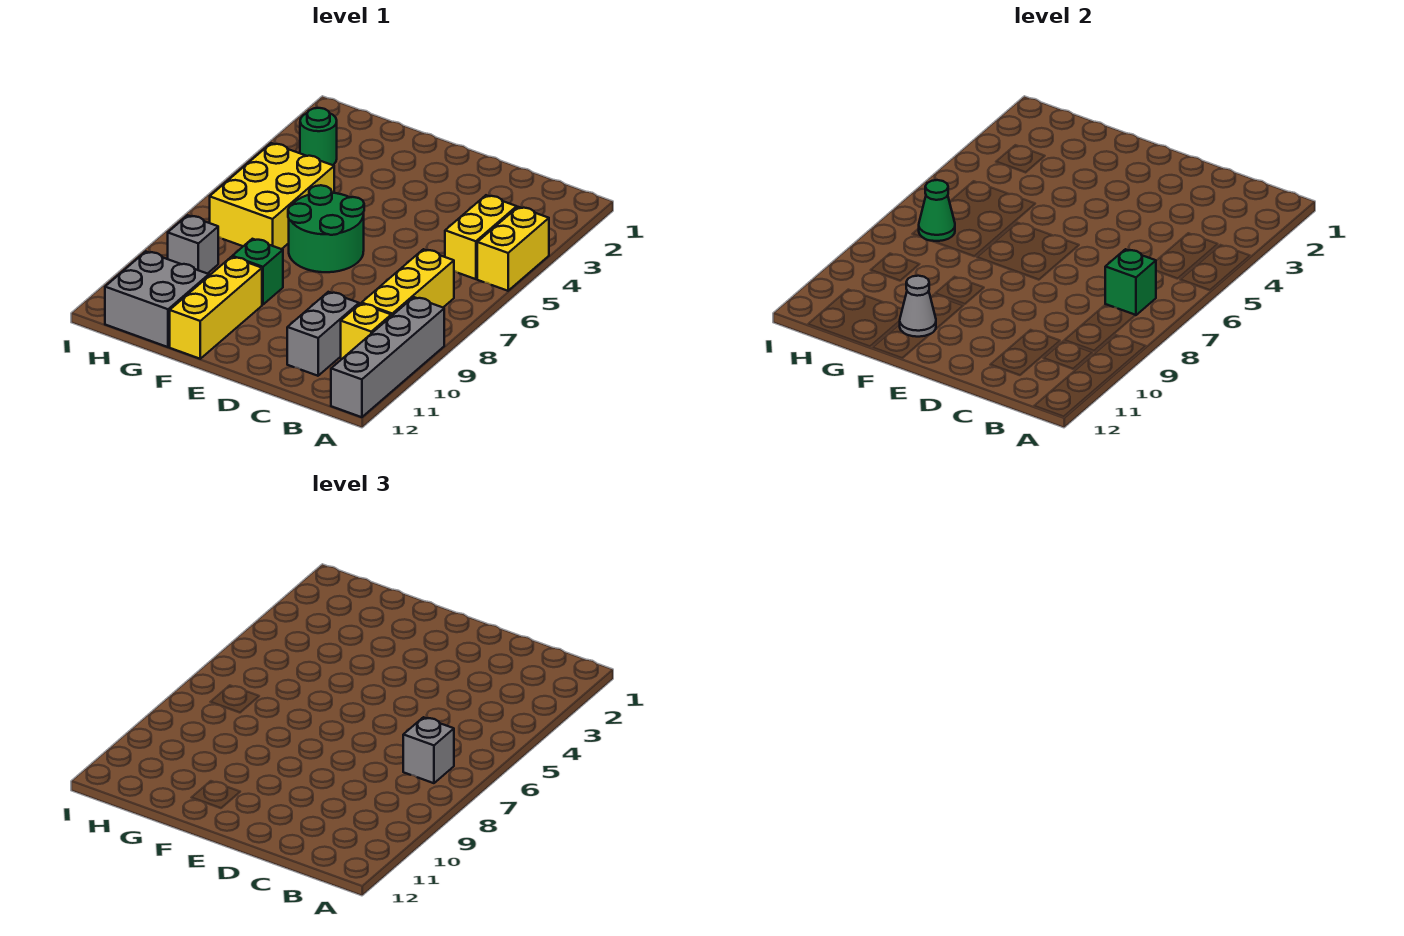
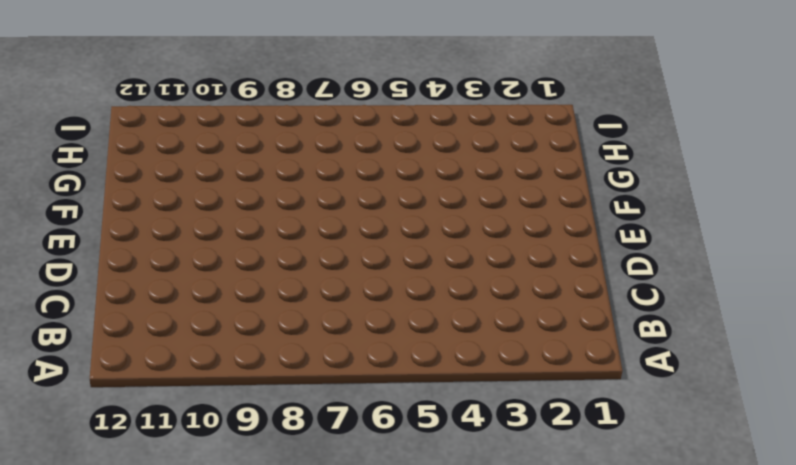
none -> yellow brick A4:A5 level 1
none -> grey brick A9:A12 level 1
none -> yellow brick B4:B5 level 1

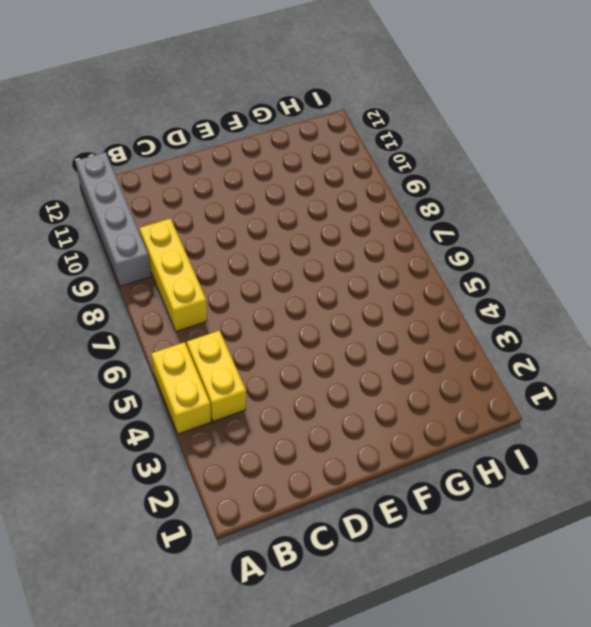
none -> yellow brick B10 level 1
none -> grey brick C10:C11 level 1
none -> green round brick E6:F7 level 1

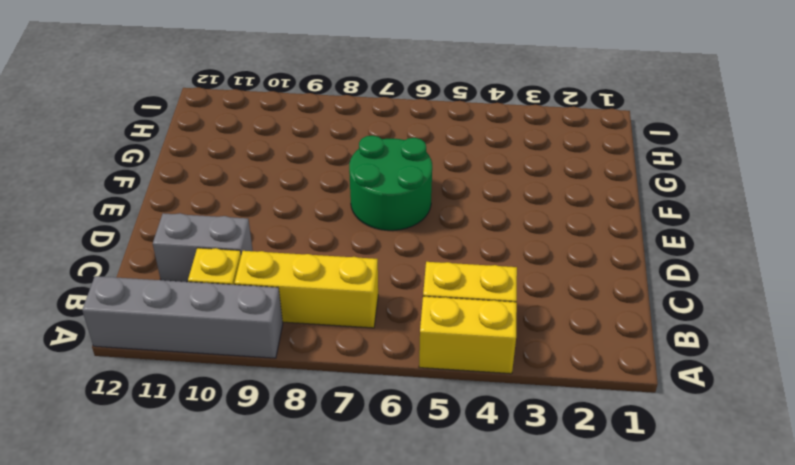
none -> green brick F9 level 1
none -> yellow brick F10:F12 level 1
none -> yellow brick G5:H7 level 1

